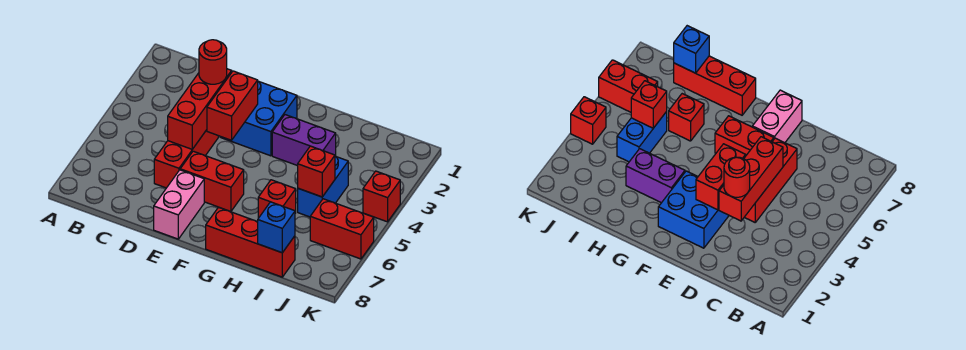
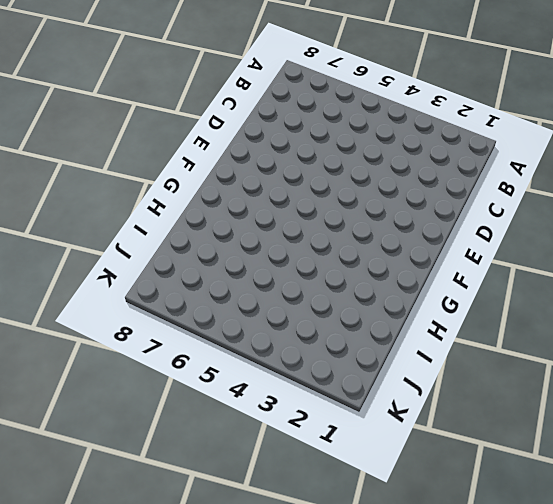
none -> red brick D4:D6 level 1
none -> blue brick E2:F3 level 1
none -> red brick E6:F6 level 1

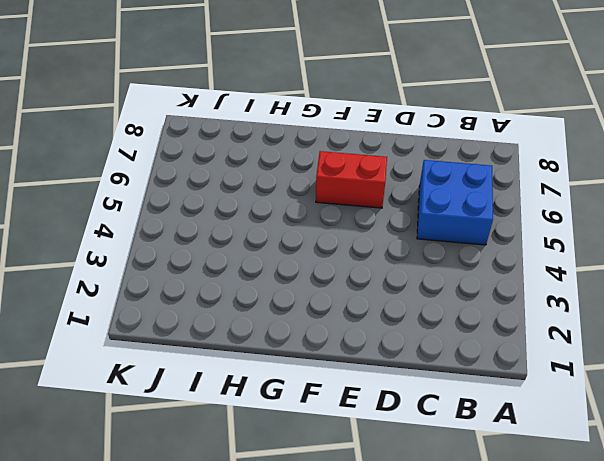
blue brick B5:C6 level 1 -> blue brick E2:F3 level 1
none -> red brick D4:D6 level 1
none -> pink brick E7:E8 level 1
none -> purple brick G3:H3 level 1

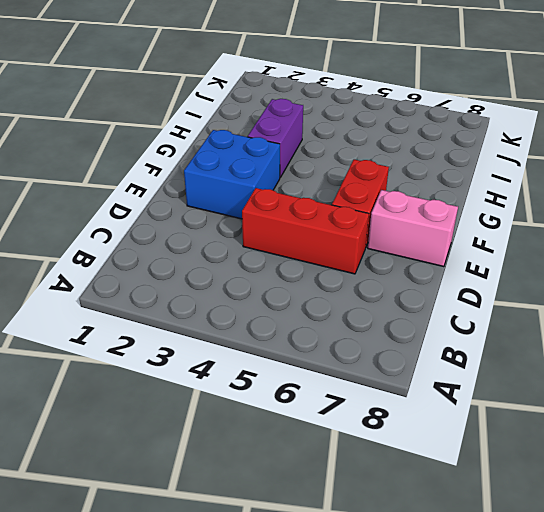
none -> red brick G8:I8 level 1
none -> red brick H6 level 1
none -> blue brick I4:I5 level 1

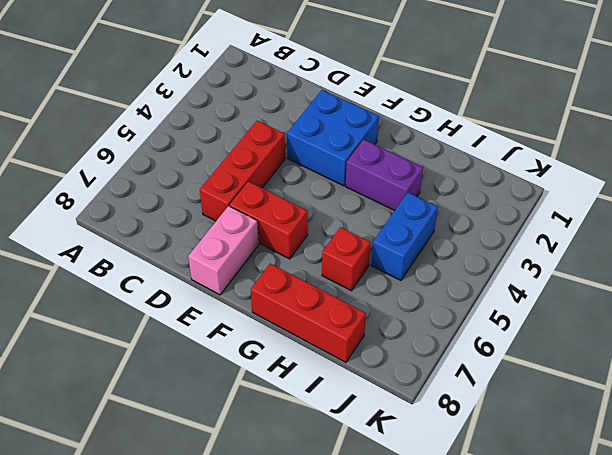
none -> red brick J6:K6 level 1
none -> red brick K4 level 1
none -> red brick D3:D5 level 2

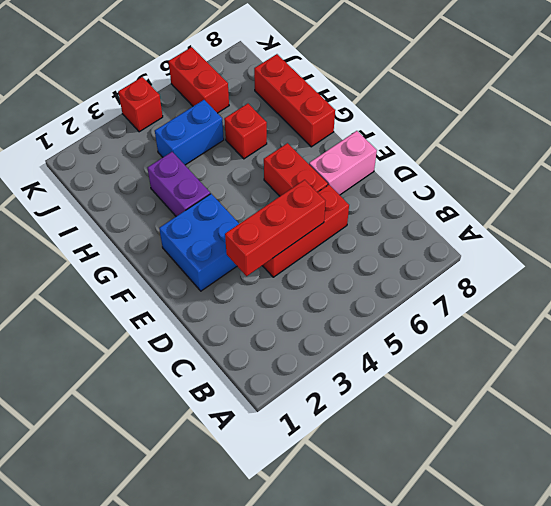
none -> red brick E3:E4 level 2
none -> red brick I5 level 2
none -> blue brick I8 level 2

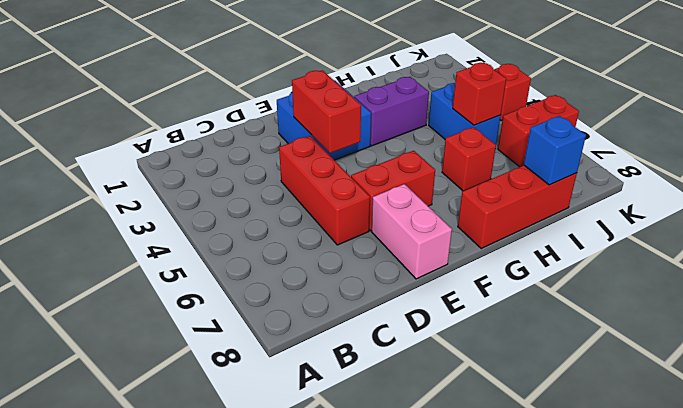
none -> red brick D3:D5 level 2
none -> red round brick D3 level 3

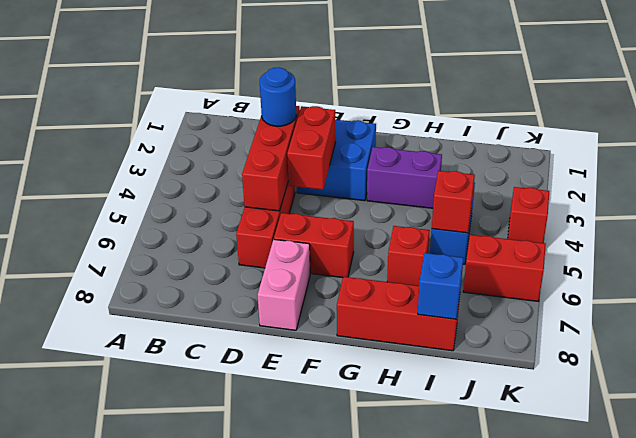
blue round brick D3 level 3 -> red round brick D3 level 3

